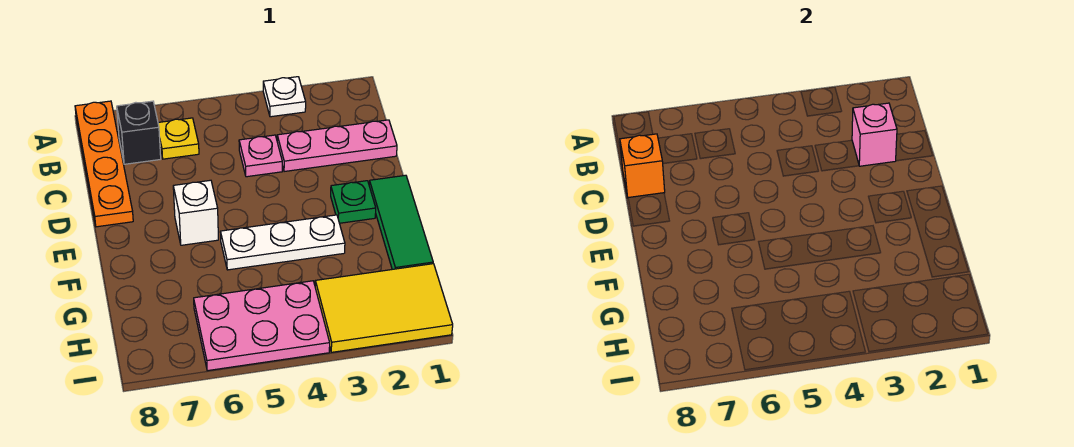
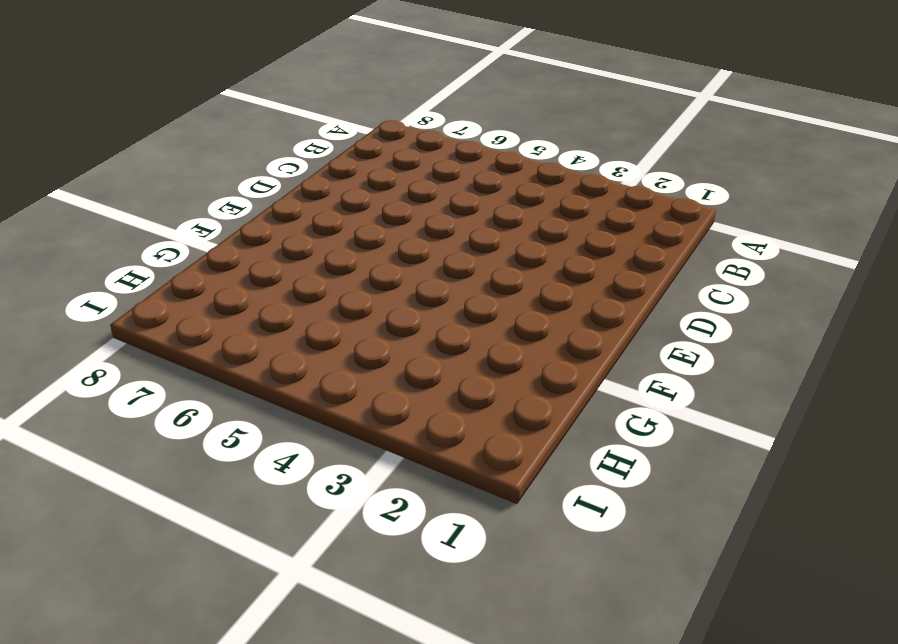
none -> white plate A3 level 1
none -> orange plate A8:D8 level 1
none -> yellow plate B6 level 1

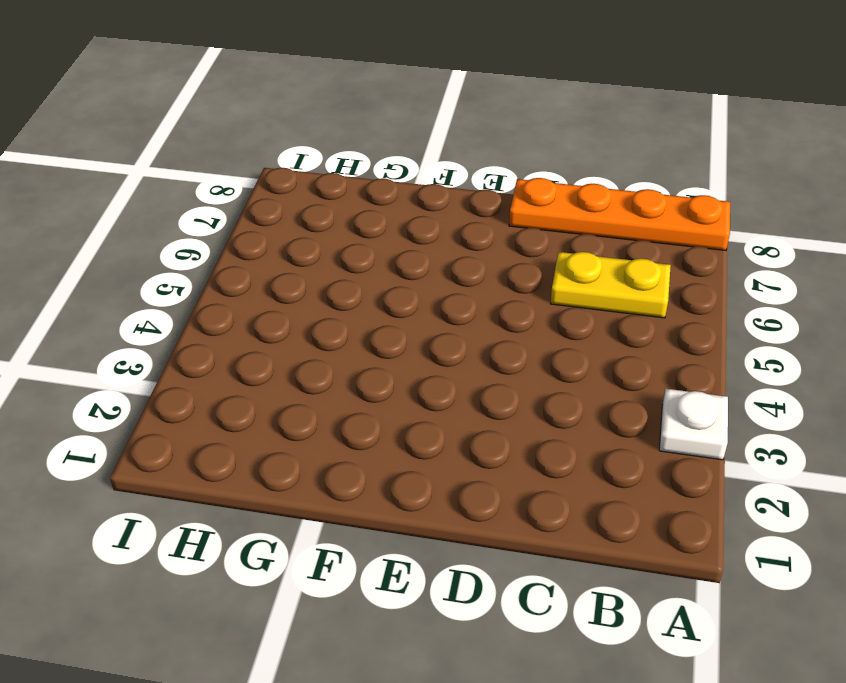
yellow plate B6:C6 level 1 -> yellow plate B6 level 1
none -> black brick B7 level 1
none -> pink plate C1:C3 level 1
none -> pink plate C4 level 1

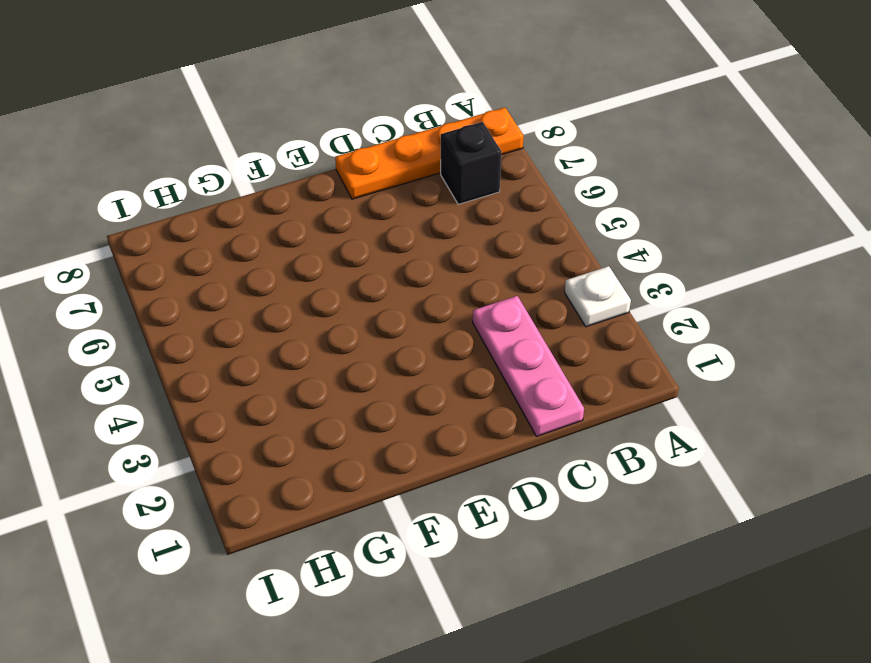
none -> yellow plate B6 level 1
none -> pink plate C4 level 1
none -> green tile E1:G1 level 1

